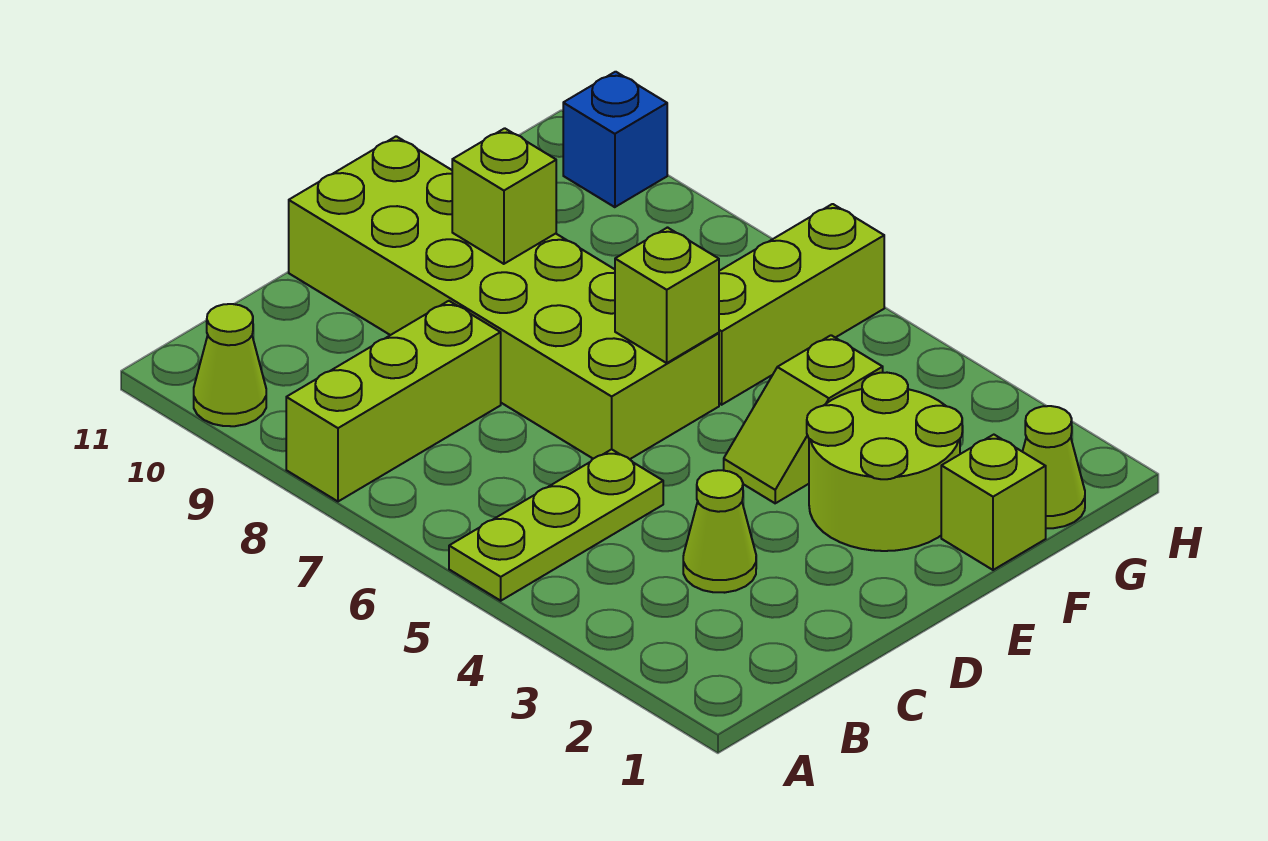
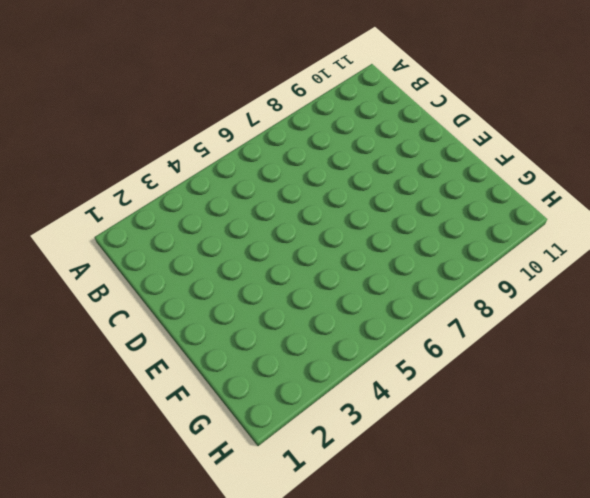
none -> lime plate A5:C5 level 1
none -> lime brick A8:C8 level 1
none -> lime cone A10 level 1

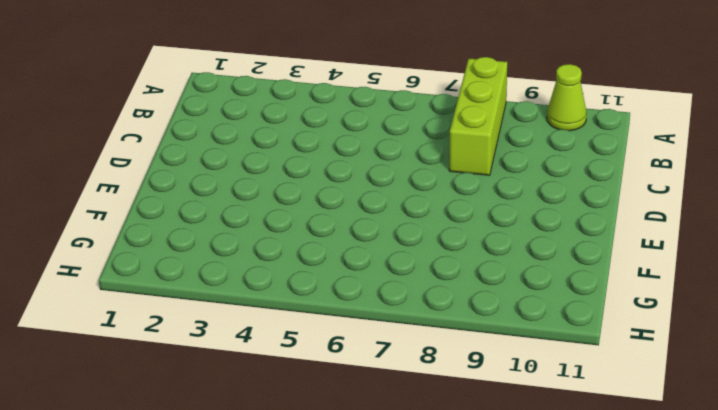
none -> lime plate A5:C5 level 1
none -> lime cone C3 level 1
none -> lime brick D6:E11 level 1

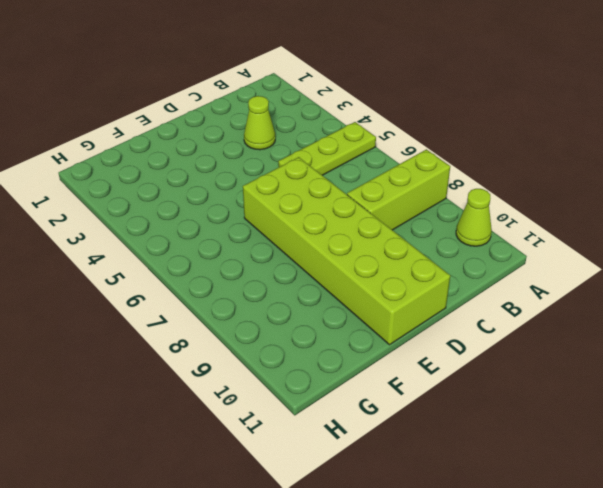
none -> lime round brick E2:F3 level 1
none -> lime slope E4:F4 level 1 top F
none -> lime brick F1 level 1

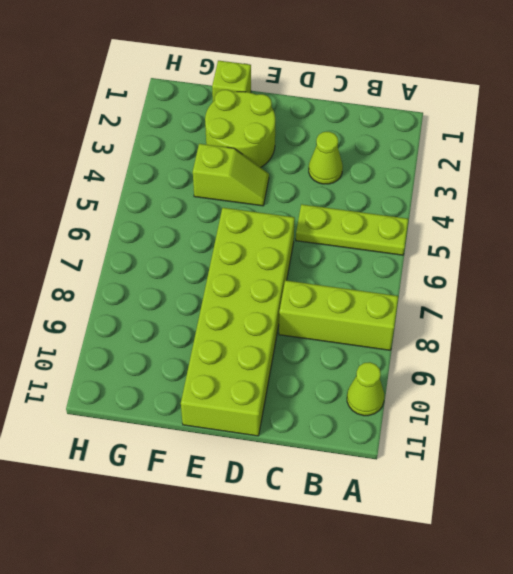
none -> lime brick F6:H6 level 1
none -> lime cone G1 level 1
none -> blue brick H10 level 1

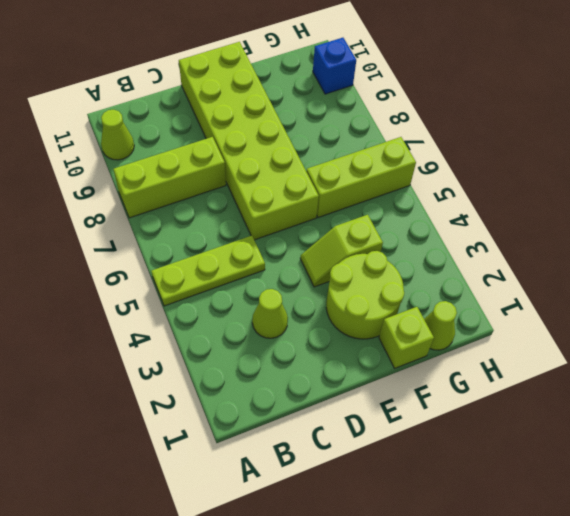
none -> lime brick E6 level 2
none -> lime brick E9 level 2

